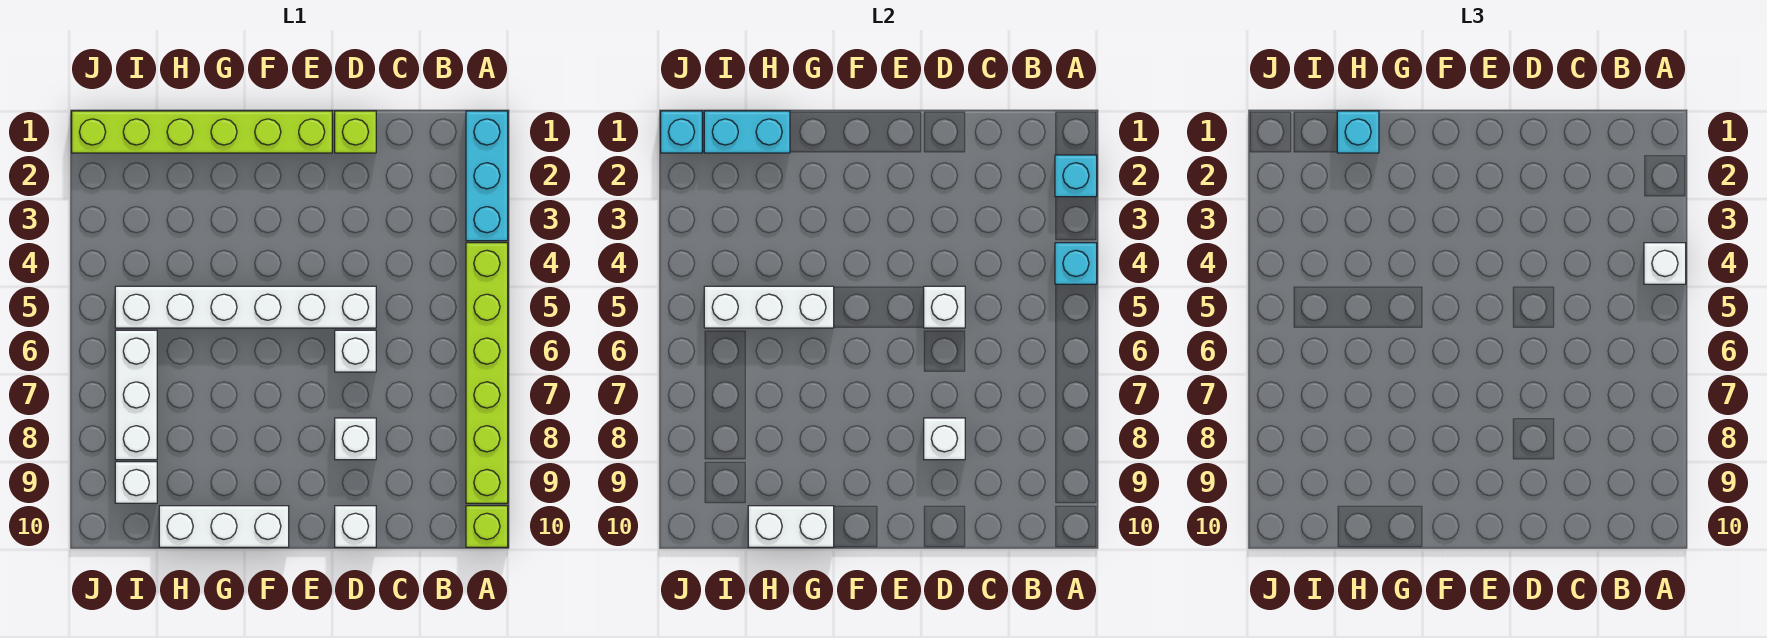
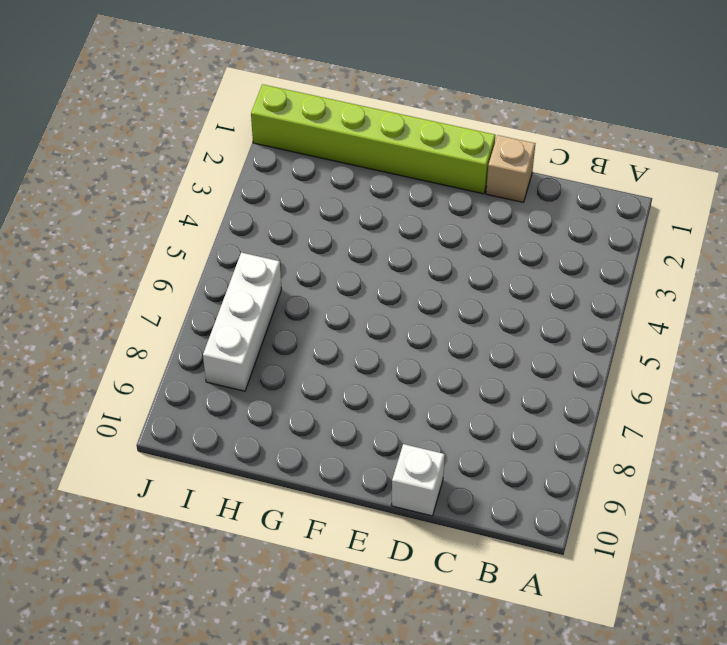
tan brick D1 level 1 -> lime brick D1 level 1
none -> cyan brick A1:A3 level 1
none -> lime brick A4:A9 level 1
none -> lime brick A10 level 1

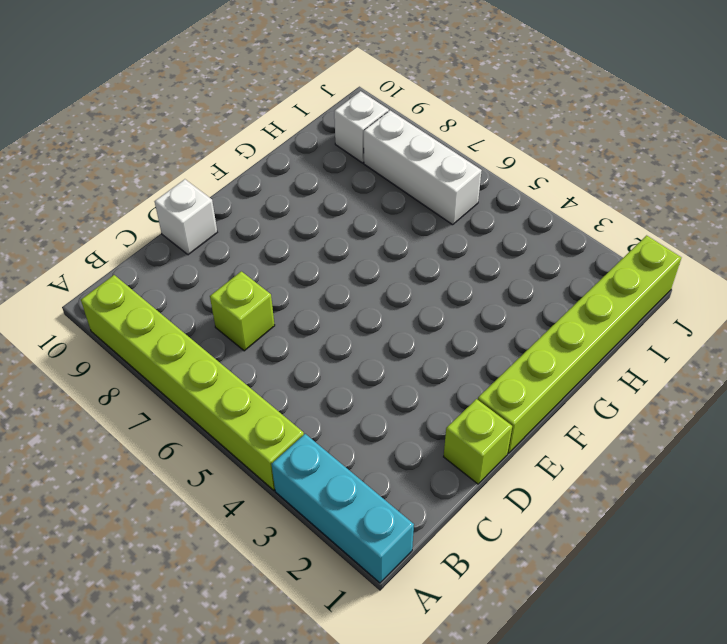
lime brick C7 level 1 -> lime brick A10 level 1
none -> white brick D5:I5 level 1
none -> white brick D6 level 1
none -> white brick D8 level 1

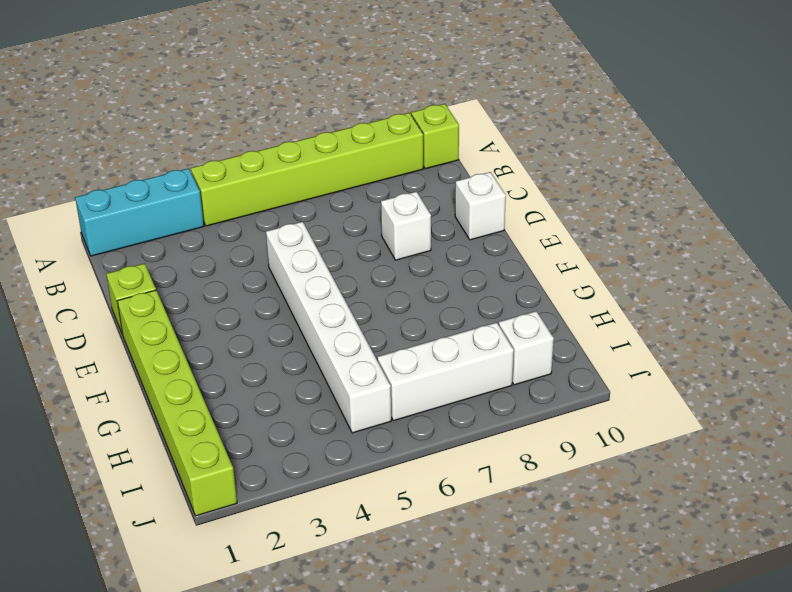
none -> white brick D6 level 1
none -> white brick F10:H10 level 1
none -> cyan brick A2 level 2

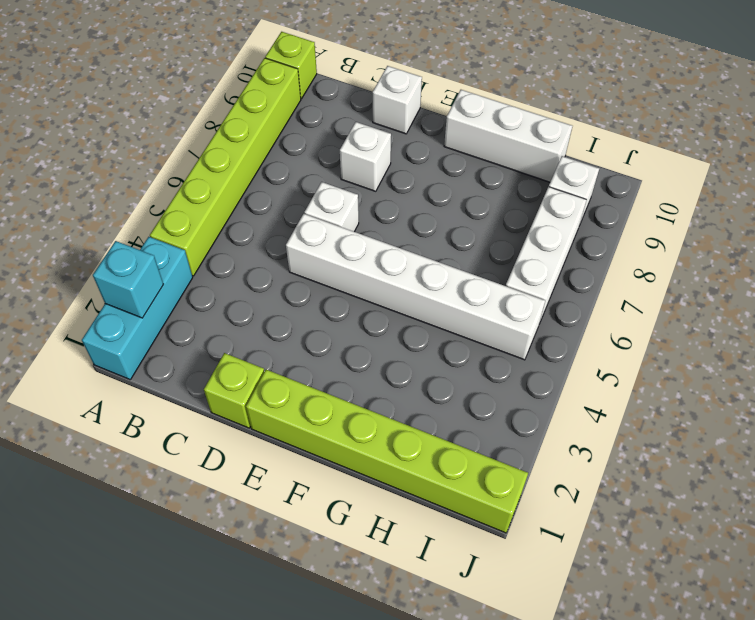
none -> cyan brick A4 level 2
none -> white brick D5 level 2
none -> white brick D8 level 2

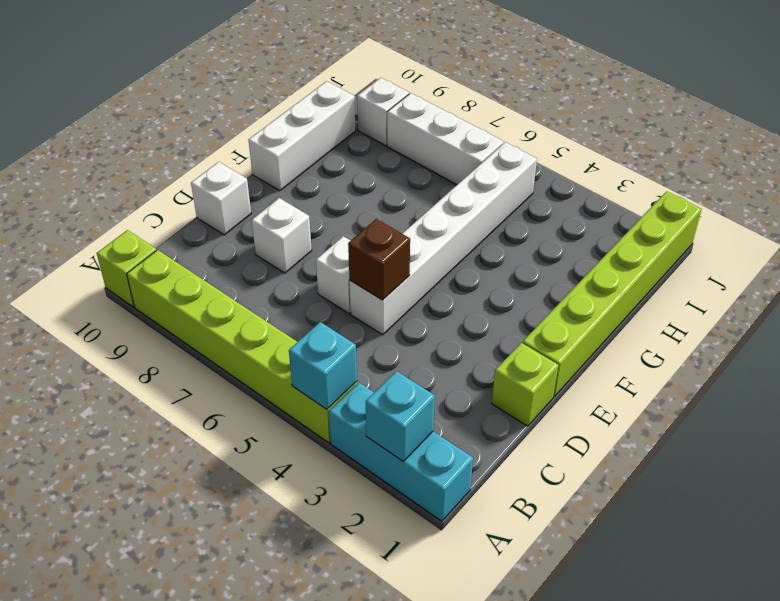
brown brick D5 level 2 -> white brick D5 level 2
none -> white brick D8 level 2
none -> white brick G5:I5 level 2
none -> white brick G10:H10 level 2

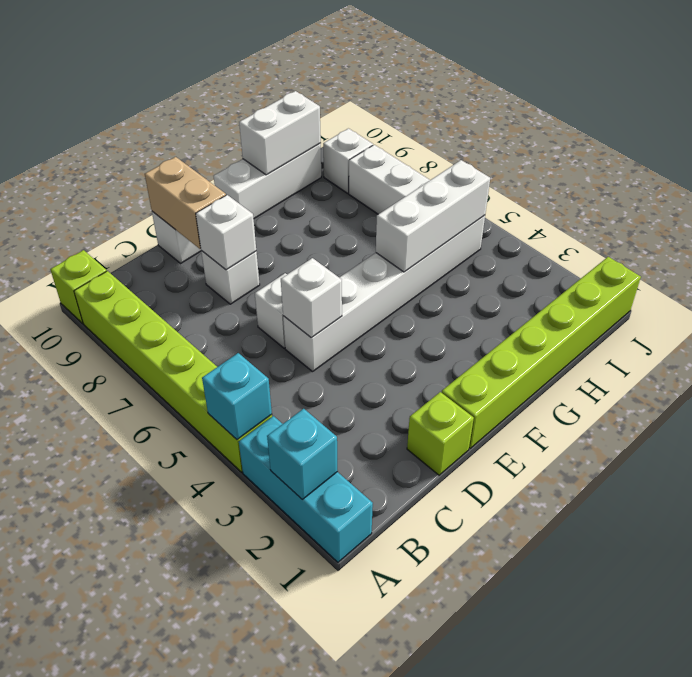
tan brick D9:D10 level 2 -> none
none -> cyan brick H1:I1 level 2
none -> cyan brick J1 level 2
none -> white brick A4 level 3

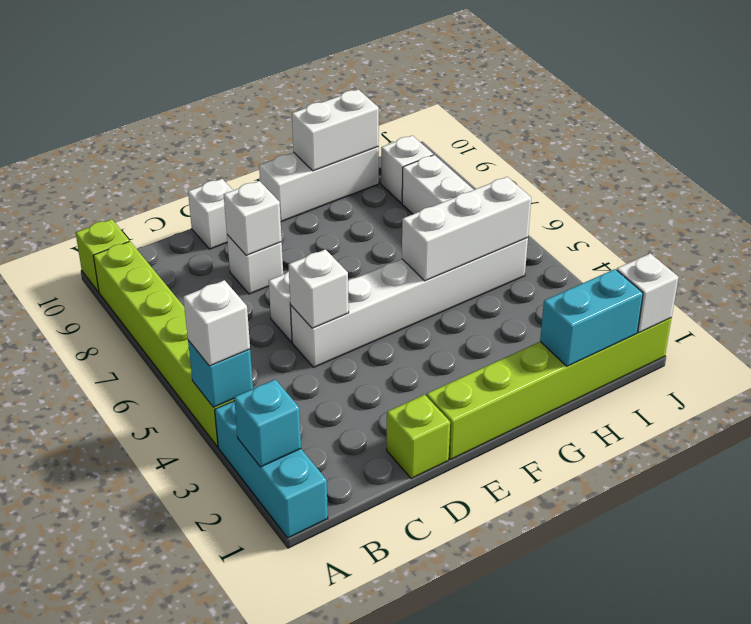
white brick J1 level 2 -> cyan brick J1 level 2
none -> cyan brick H1 level 3

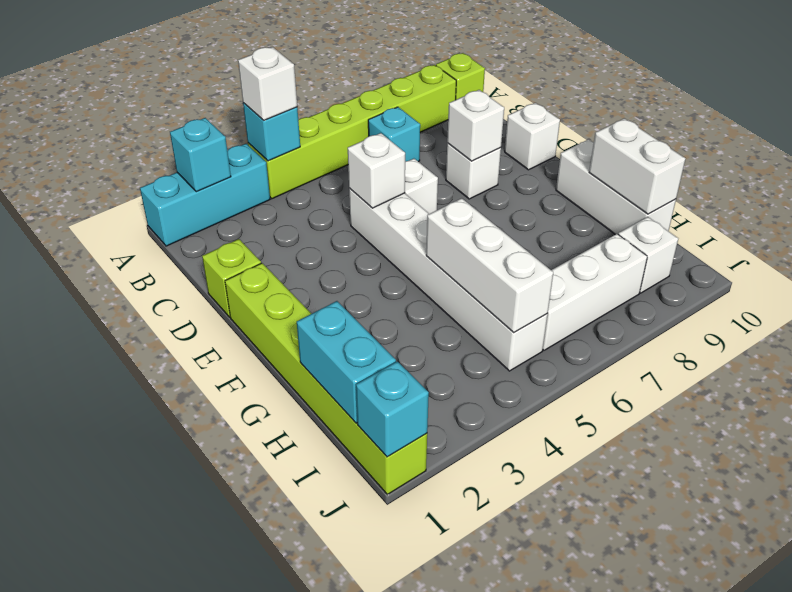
cyan brick B7 level 1 -> cyan brick H1 level 3

